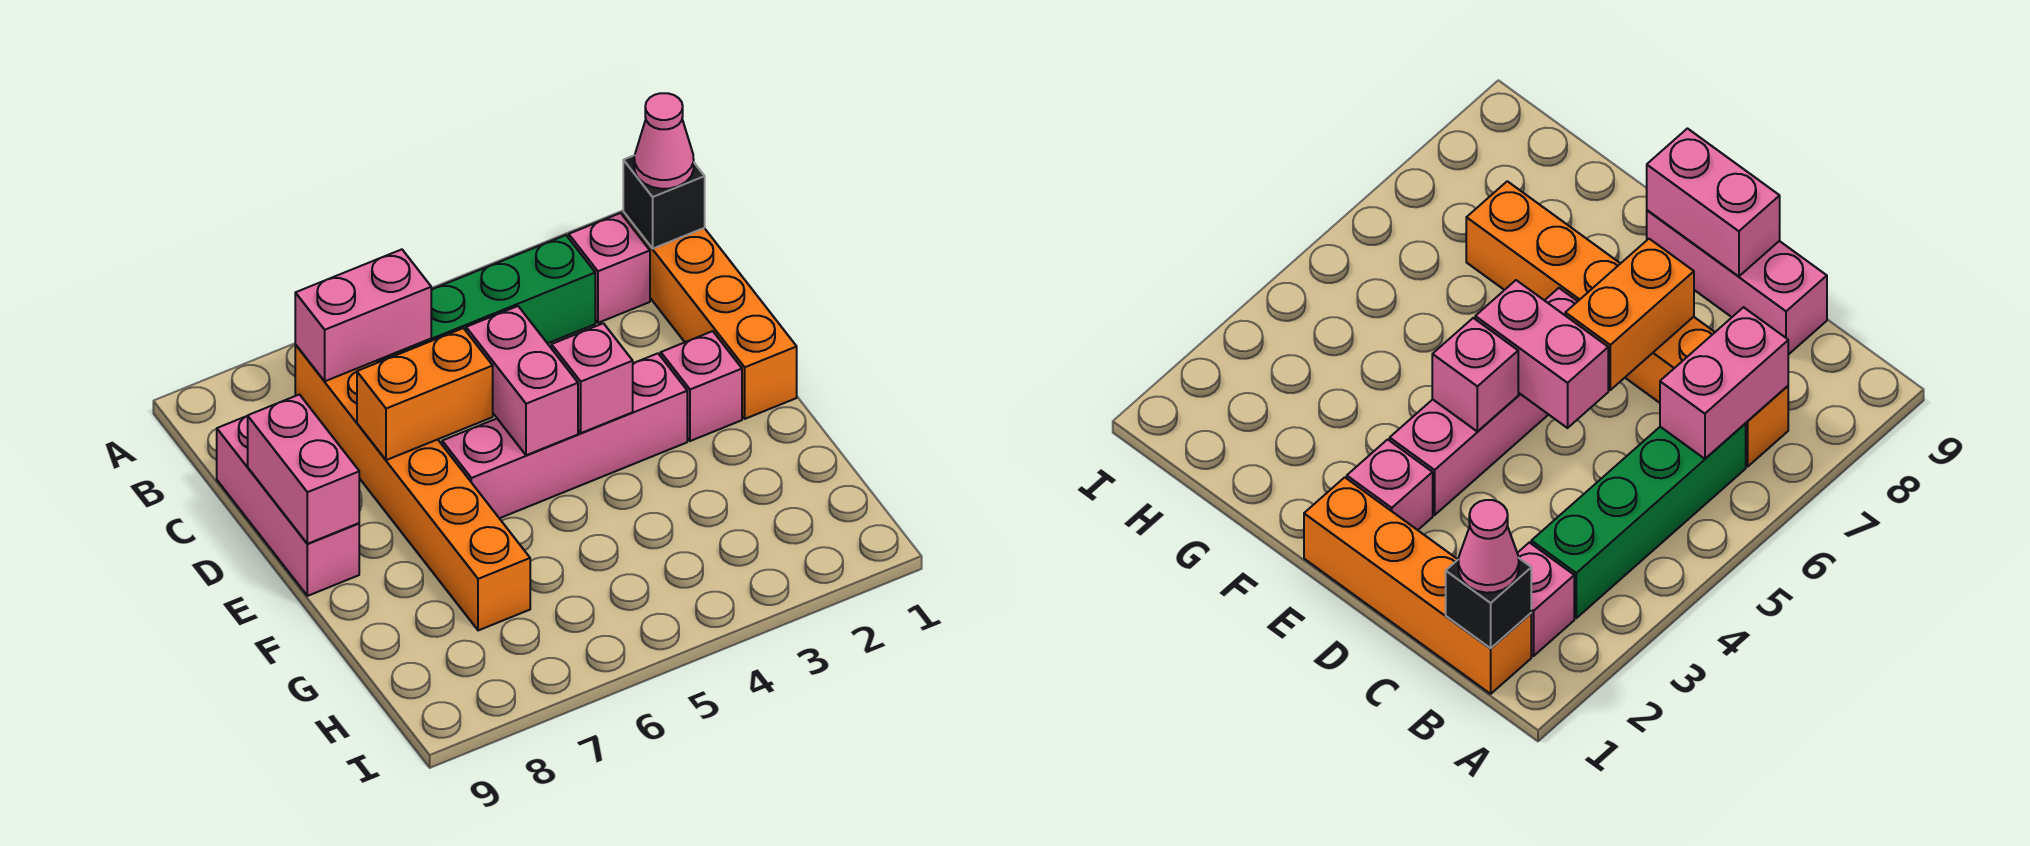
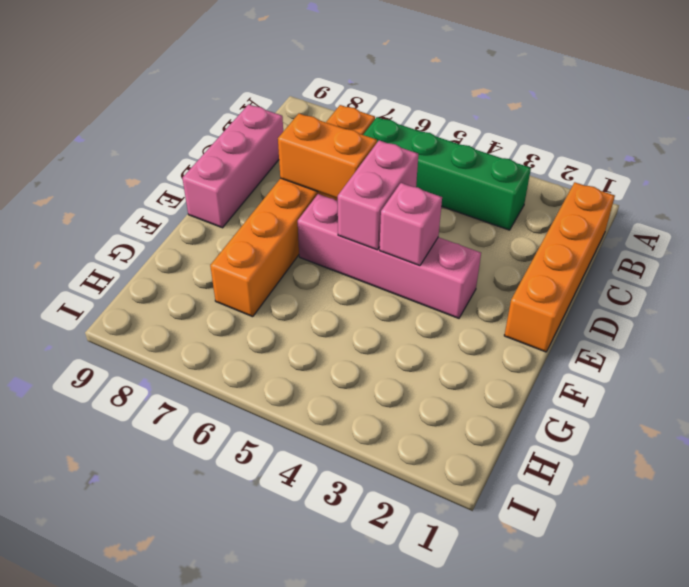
none -> pink brick B2 level 1
none -> pink brick E2 level 1
none -> black brick B1 level 2

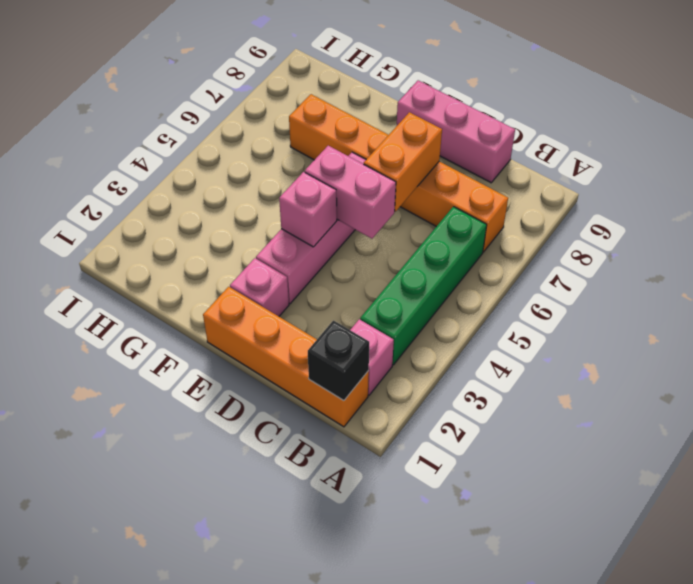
none -> pink brick B6:B7 level 2
none -> pink brick D9:E9 level 2
none -> pink cone B1 level 3

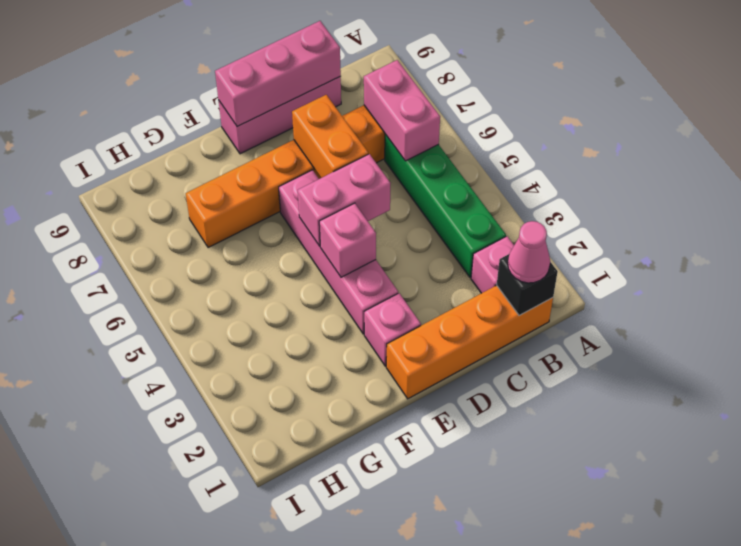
pink brick C9:E9 level 2 -> pink brick D9:E9 level 2

